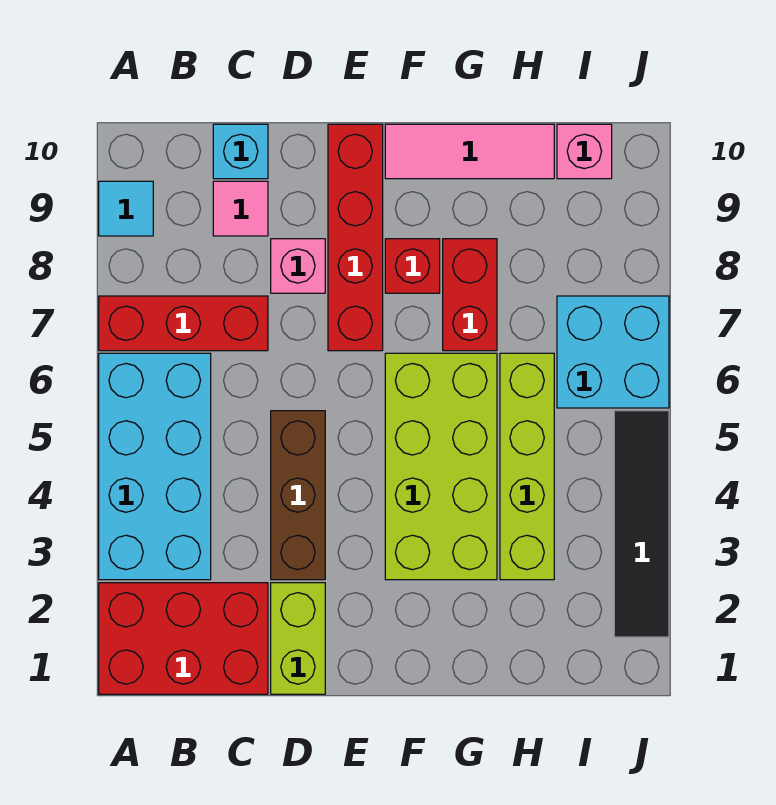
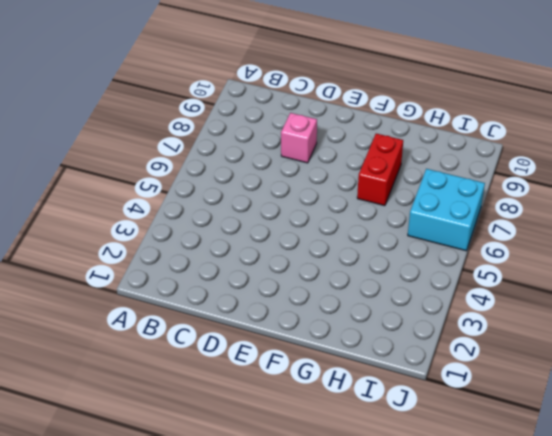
none -> red brick A1:C2 level 1
none -> cyan brick A3:B6 level 1
none -> red brick A7:C7 level 1

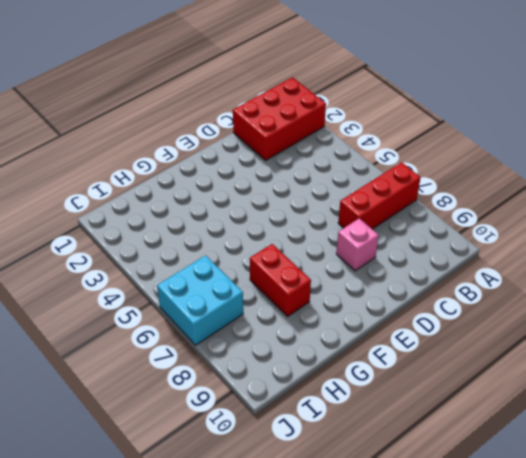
none -> cyan brick A3:B6 level 1
none -> cyan tile A9 level 1
none -> pink tile C9 level 1

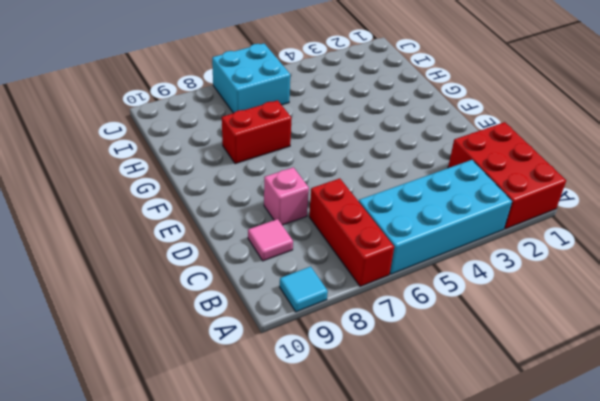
none -> cyan brick C10 level 1
none -> lime brick D1:D2 level 1
none -> brown brick D3:D5 level 1

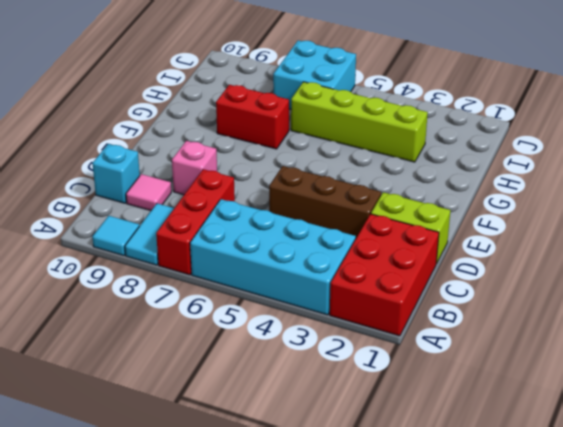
cyan tile A8:B8 level 1 -> none
none -> red brick E7:E10 level 1
none -> lime brick F3:G6 level 1
none -> red brick F8 level 1

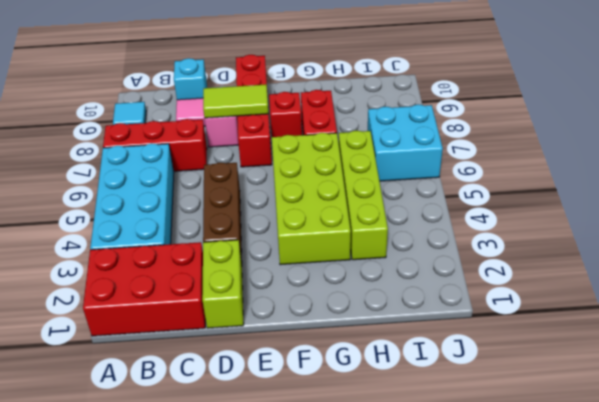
lime tile D8:E8 level 2 -> none
none -> pink tile F10:H10 level 1
none -> pink brick I10 level 1
none -> black tile J2:J5 level 1

